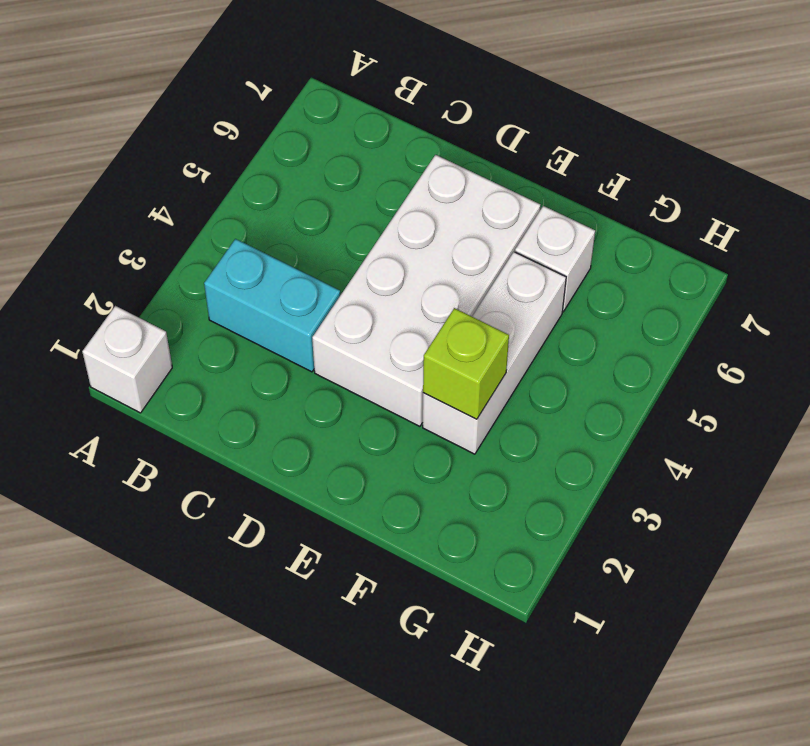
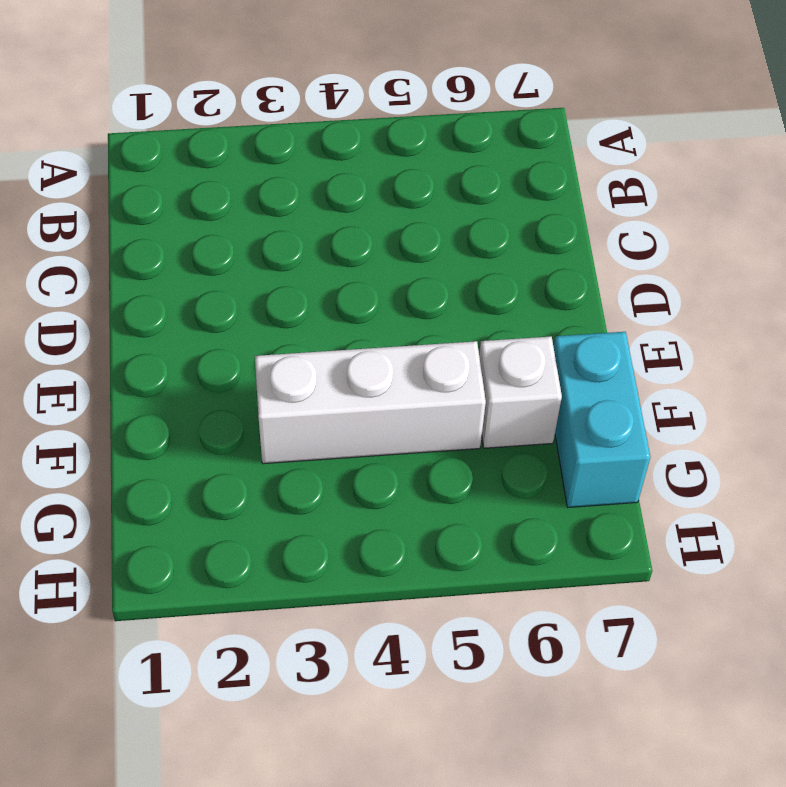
cyan brick F7:G7 level 1 -> cyan brick B3:C3 level 1
none -> white brick A1 level 1
none -> white brick D3:E6 level 1

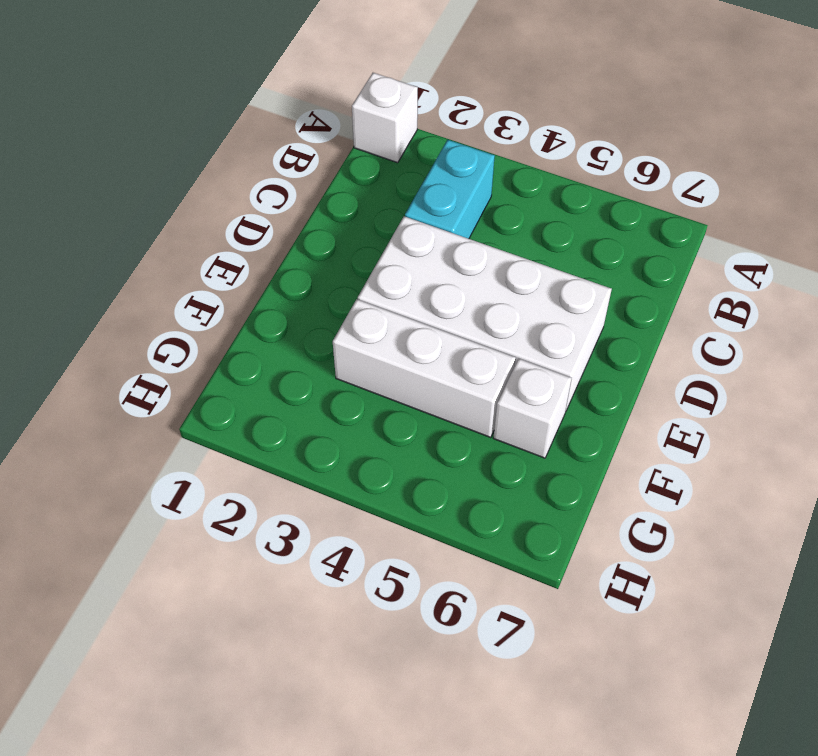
none -> lime brick F3 level 2

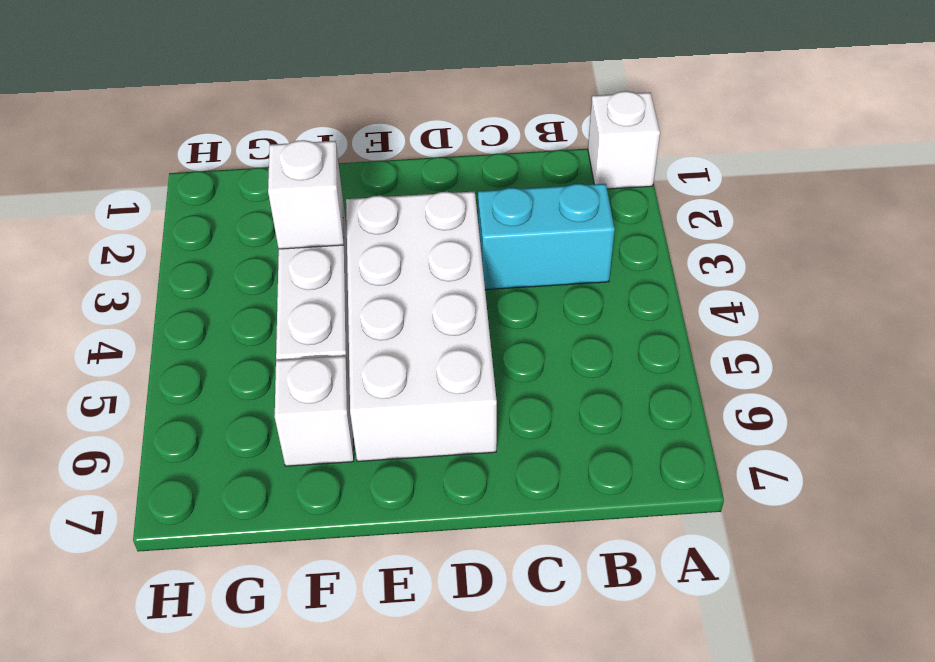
white brick F3 level 2 -> lime brick F3 level 2

